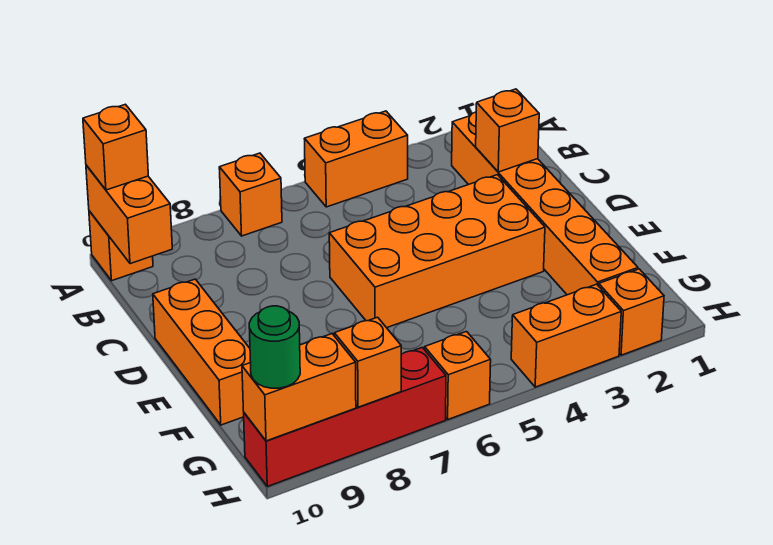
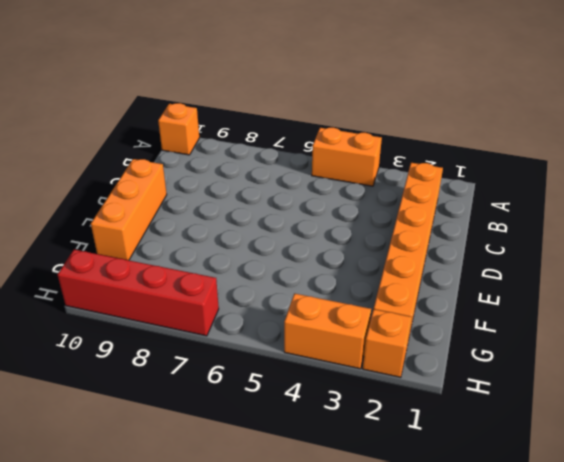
none -> orange brick A7 level 1
none -> orange brick D3:E6 level 1
none -> orange brick H6 level 1

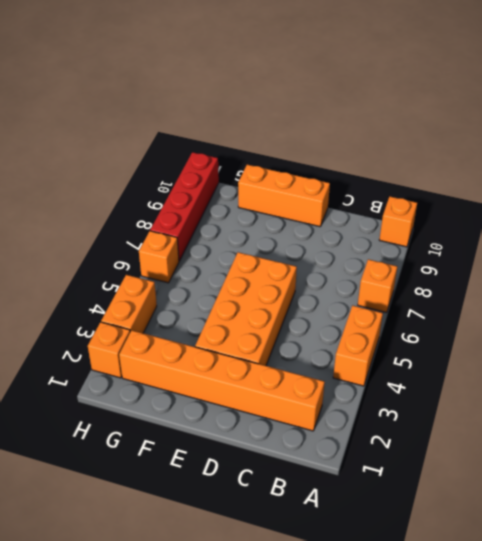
none -> orange brick A10:B10 level 2
none -> orange brick C2 level 2
none -> orange brick H8 level 2

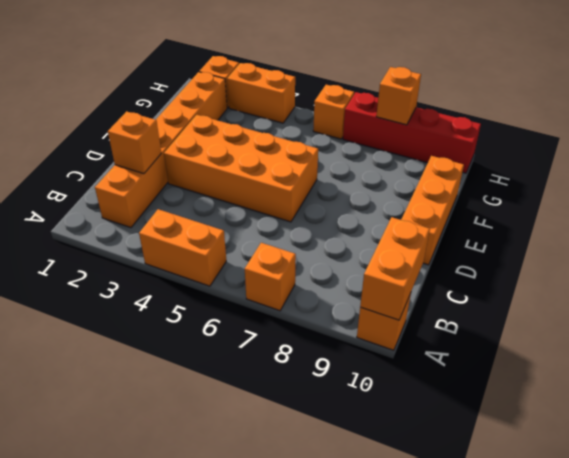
none -> orange brick H9:H10 level 2
none -> orange brick A10 level 3
none -> green round brick H10 level 3

